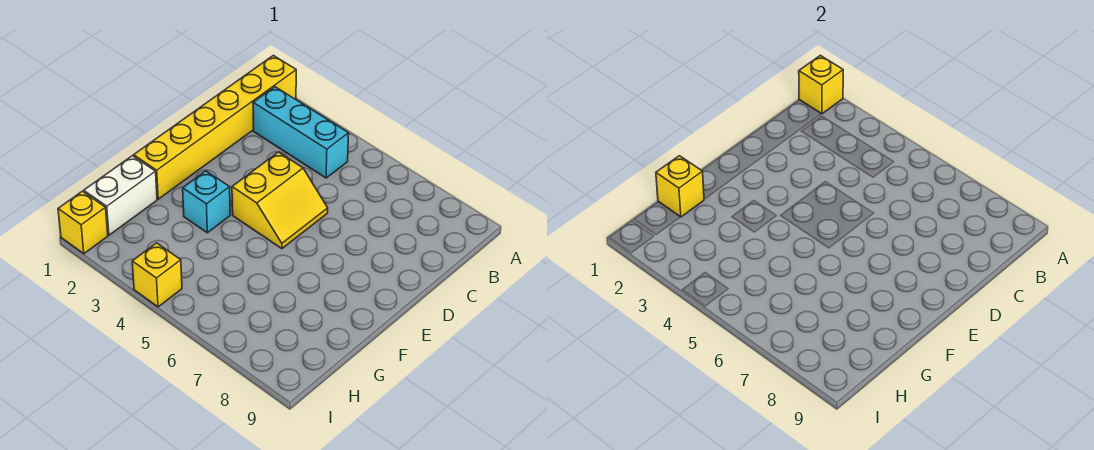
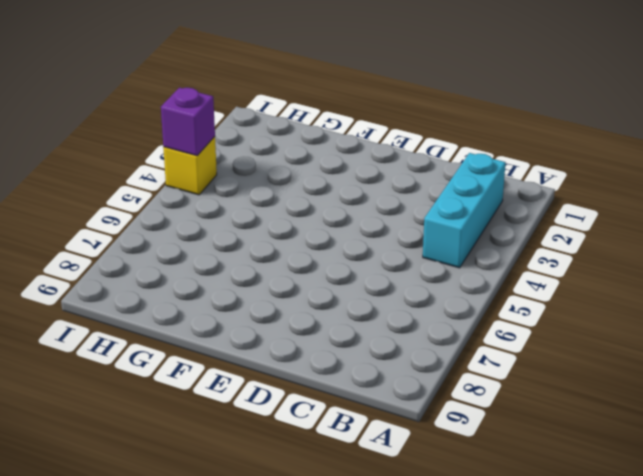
purple brick I4 level 2 -> none
none -> yellow brick A1:F1 level 1
none -> yellow slope D4:E5 level 1 top 4

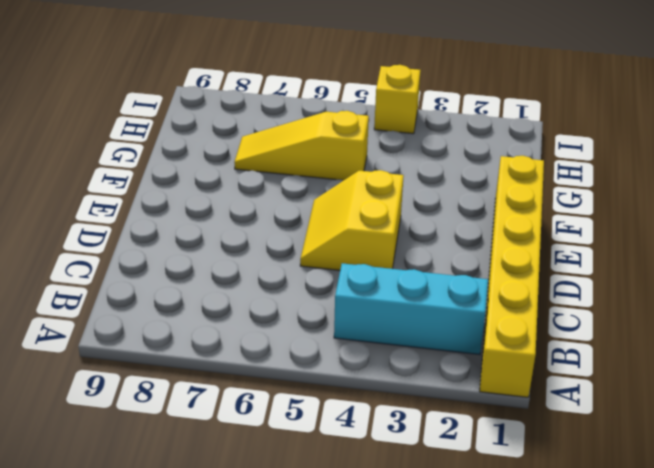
yellow slope G5:G7 level 1 top 5 -> none
none -> cyan brick F3 level 1
none -> white brick G1:H1 level 1

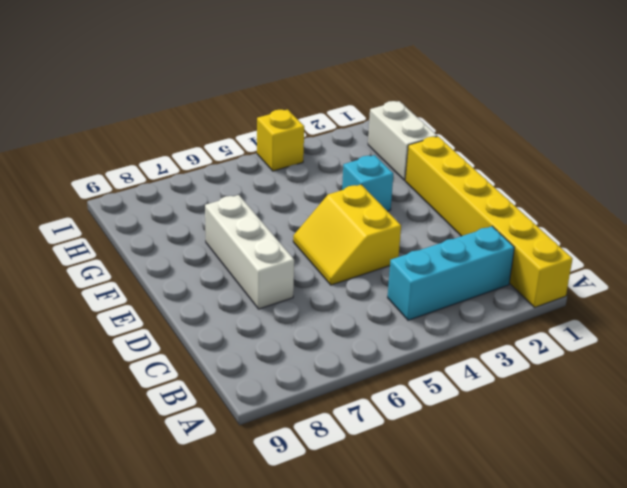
white brick D7:F7 level 1 -> none
none -> yellow brick I1 level 1
none -> yellow brick A1 level 2

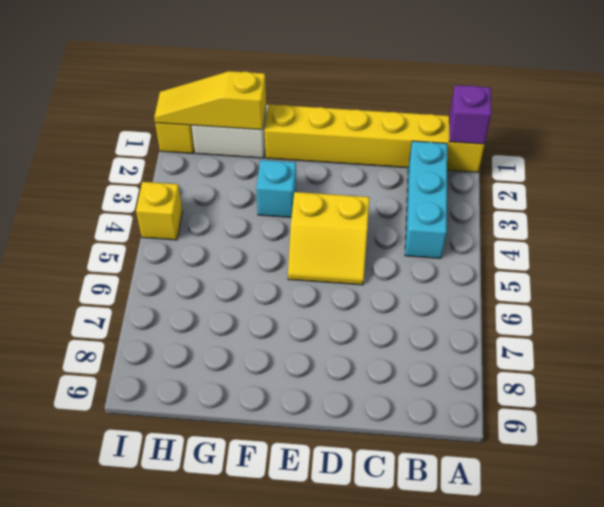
purple brick A1 level 2 -> yellow brick A1 level 2
yellow slope G1:I1 level 2 top G -> yellow brick G1 level 2

